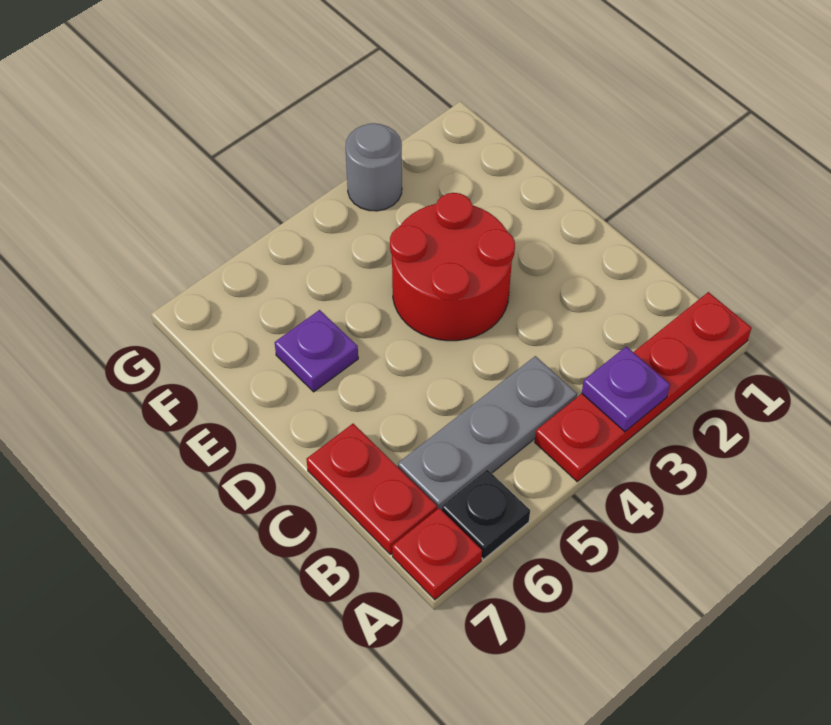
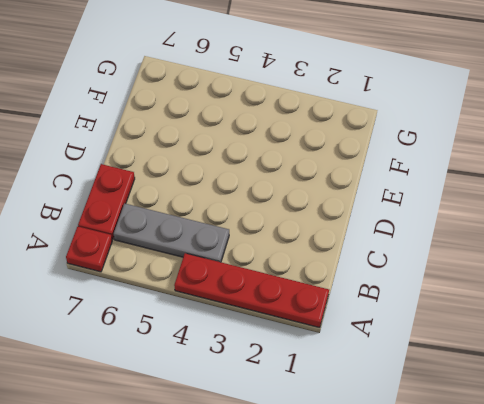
none -> black plate A6 level 1
none -> red round brick D3:E4 level 1

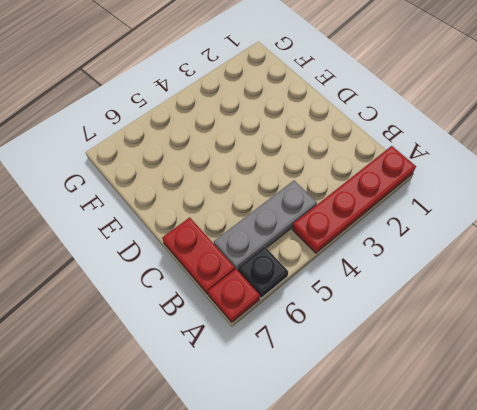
none -> red round brick D3:E4 level 1
none -> purple plate E6 level 1

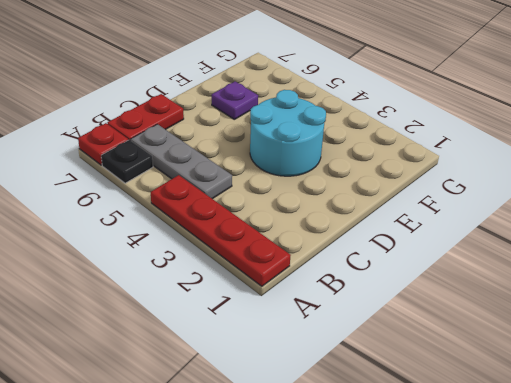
cyan round brick D3:E4 level 1 -> red round brick D3:E4 level 1
none -> grey round brick G3 level 1
none -> purple plate A3 level 2

